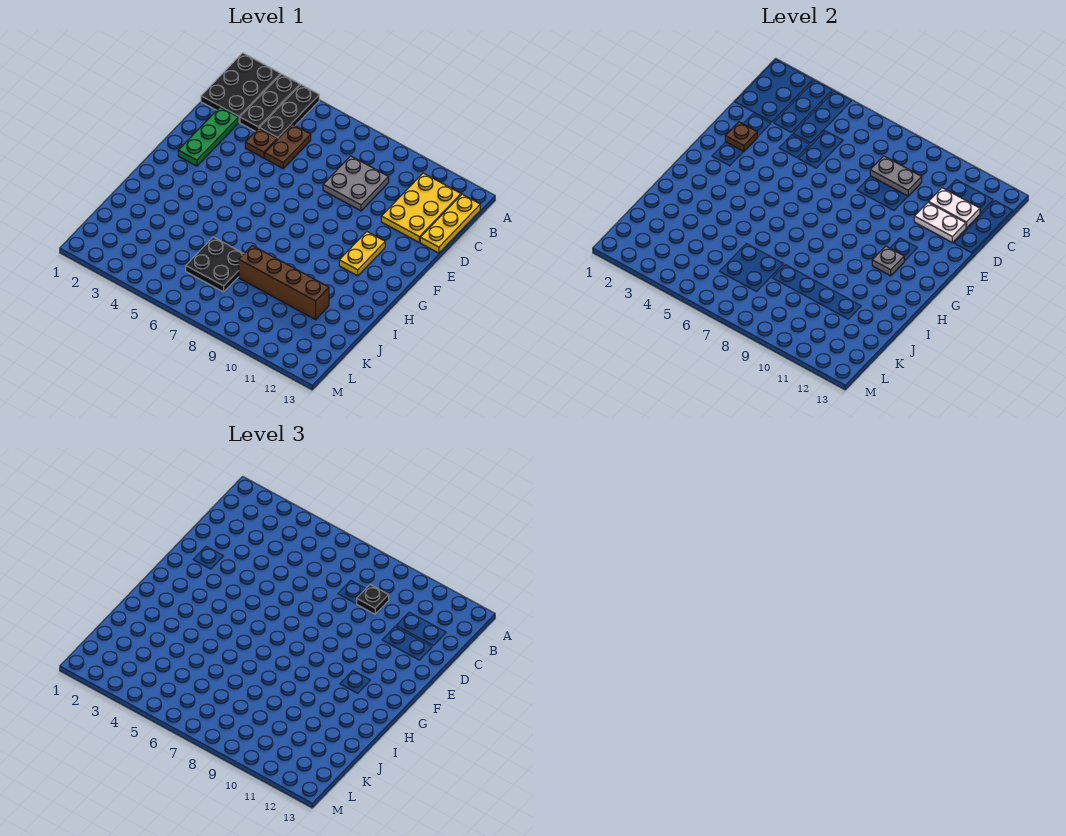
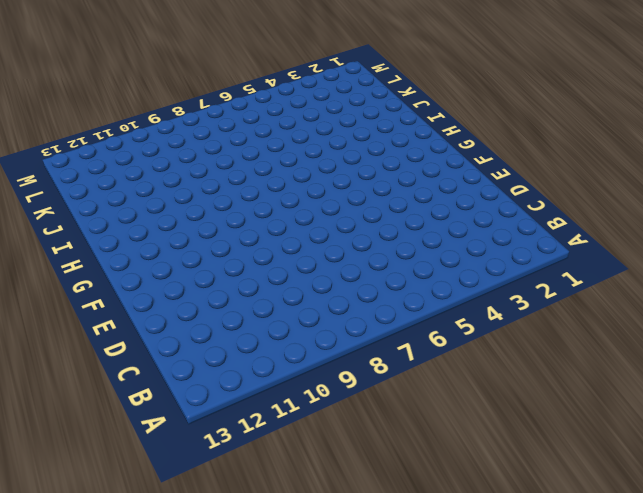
none -> black plate A1:C2 level 1
none -> black plate A3:C3 level 1
none -> black plate A4:C4 level 1

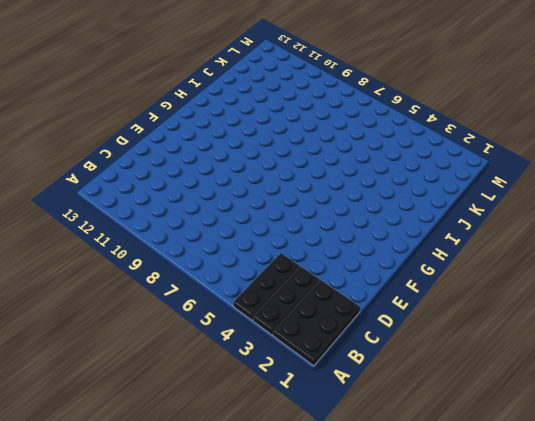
none -> yellow plate B11:D12 level 1
none -> yellow plate B13:D13 level 1
none -> brown plate C5:D5 level 1

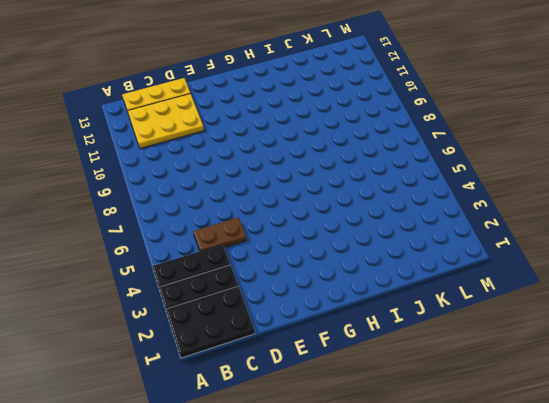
none -> grey plate C8:D9 level 1
none -> green plate D2:F2 level 1
none -> brown plate D4 level 1

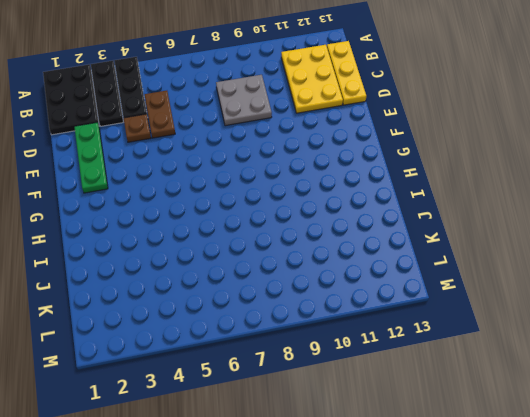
none -> yellow plate F11:G11 level 1
none -> black plate J6:K7 level 1
none -> brown brick J8:J11 level 1

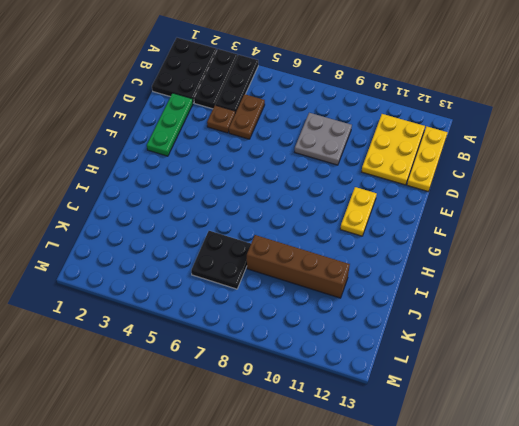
none -> grey plate C8:C9 level 2
none -> white plate C11:C12 level 2
none -> white plate D11:D12 level 2

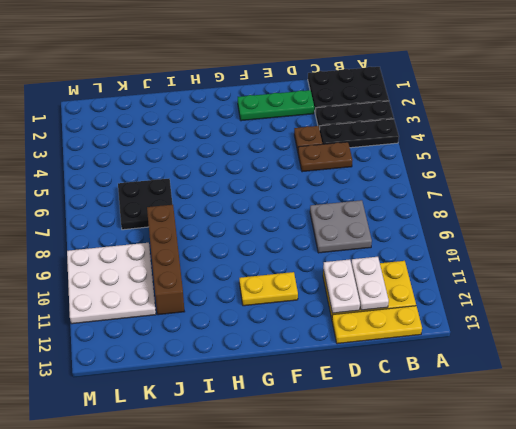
white plate K9:M11 level 1 -> none
none -> grey plate C8:C9 level 2
none -> brown plate E2 level 2
none -> grey plate G11 level 2

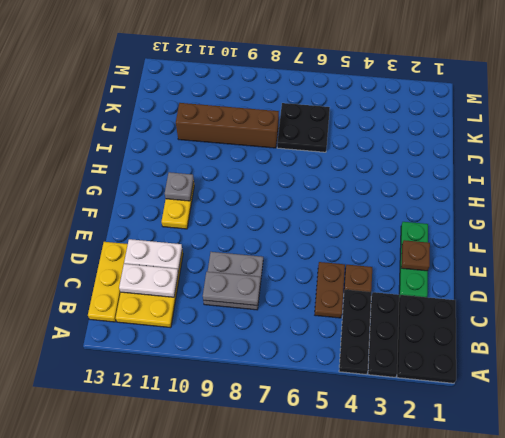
none -> black plate C9 level 3

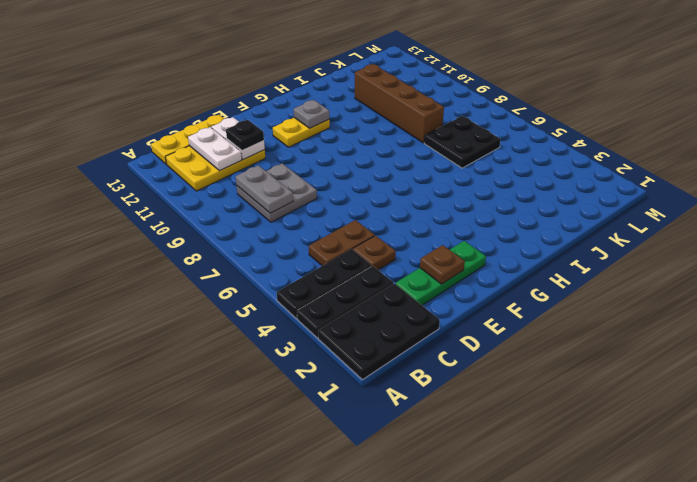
black plate D11 level 3 -> black plate C9 level 3

